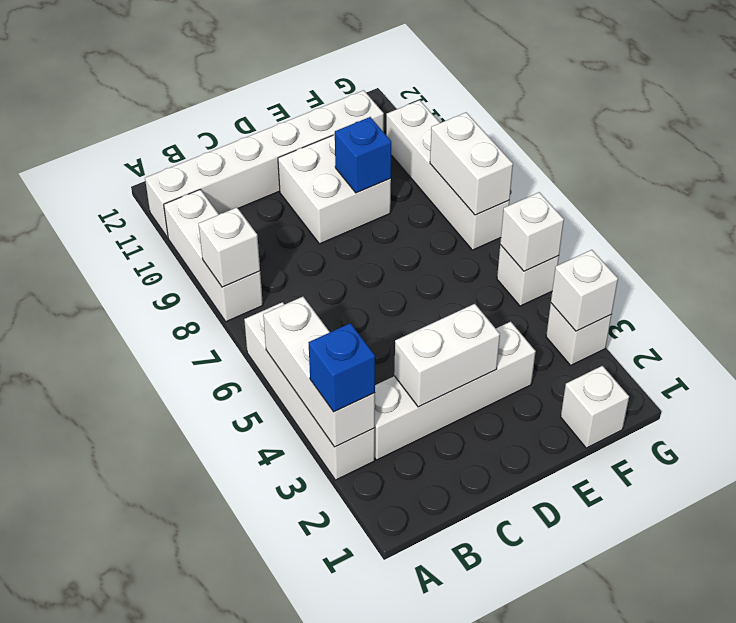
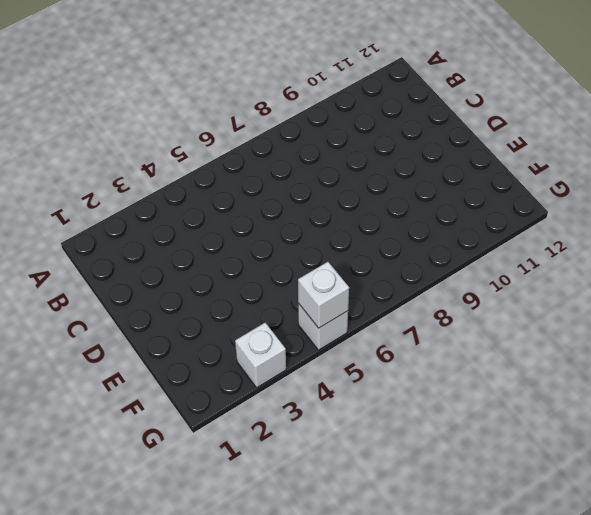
none -> white brick A3:A6 level 1
none -> white brick A8:A10 level 1
none -> white brick A11:F11 level 1

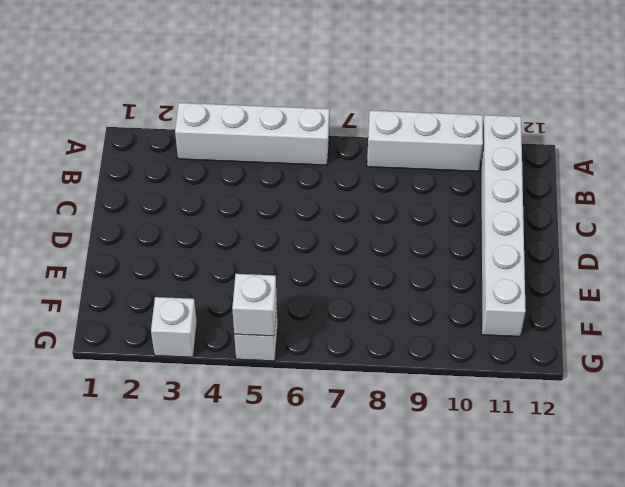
none -> white brick B3:E3 level 1
none -> white brick D9:E10 level 1
none -> white brick F1 level 1

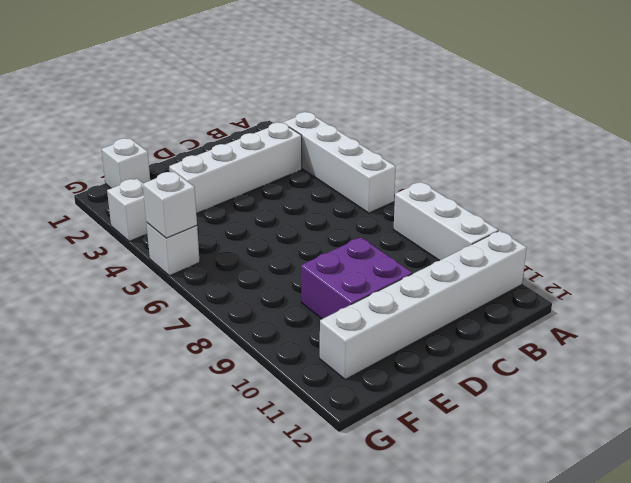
purple brick D9:E10 level 1 -> white brick D9:E10 level 1
none -> white brick G7:G10 level 1
none -> white brick A3:A5 level 2
none -> white brick A8 level 2

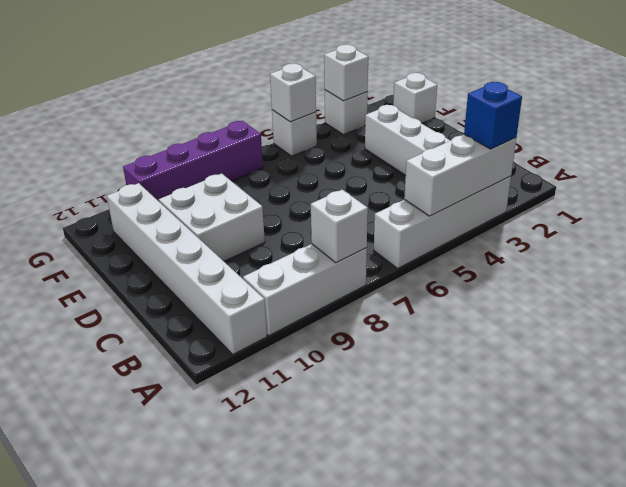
purple brick G7:G10 level 1 -> white brick G7:G10 level 1
none -> white brick C3:D3 level 2
none -> blue brick E9 level 2
none -> white brick G7:G8 level 2

